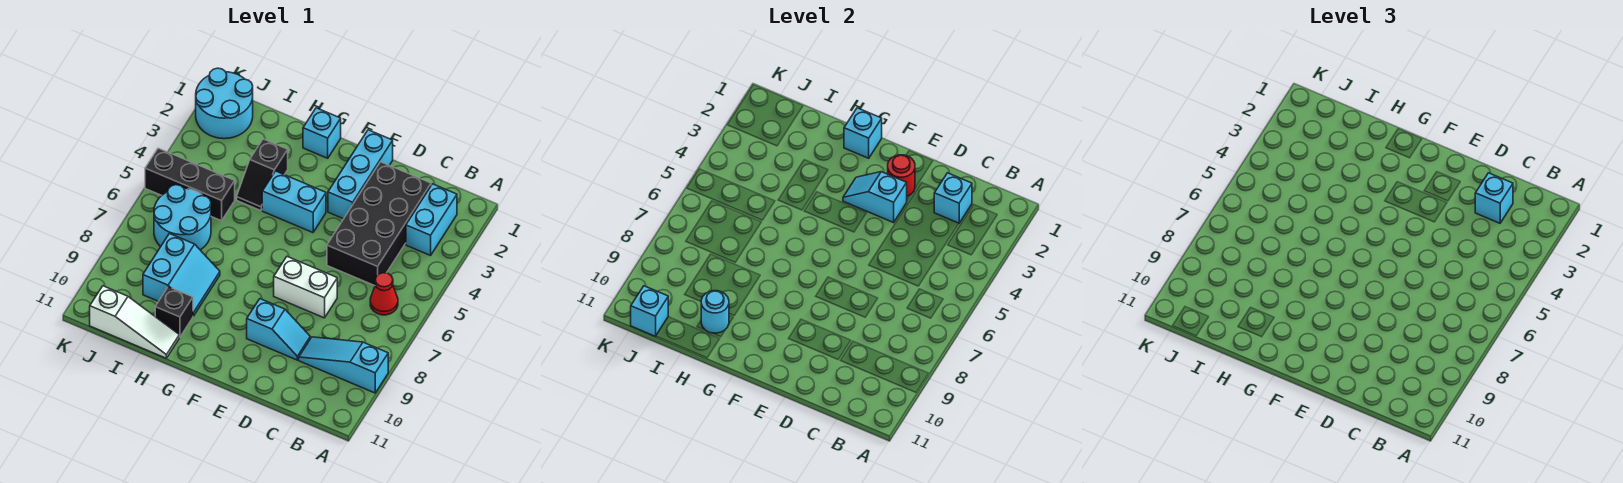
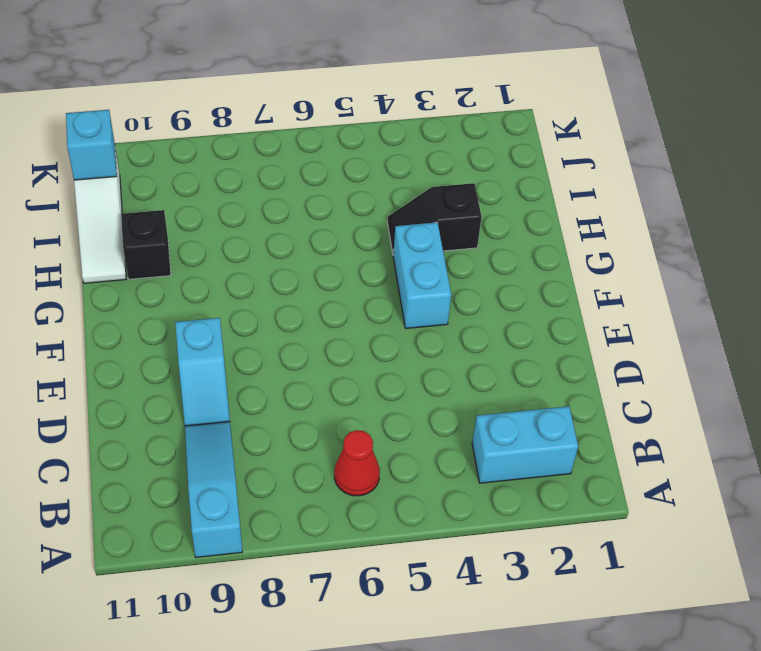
none -> black brick C2:D5 level 1
none -> white brick D7:E7 level 1
none -> cyan brick E1:E3 level 1

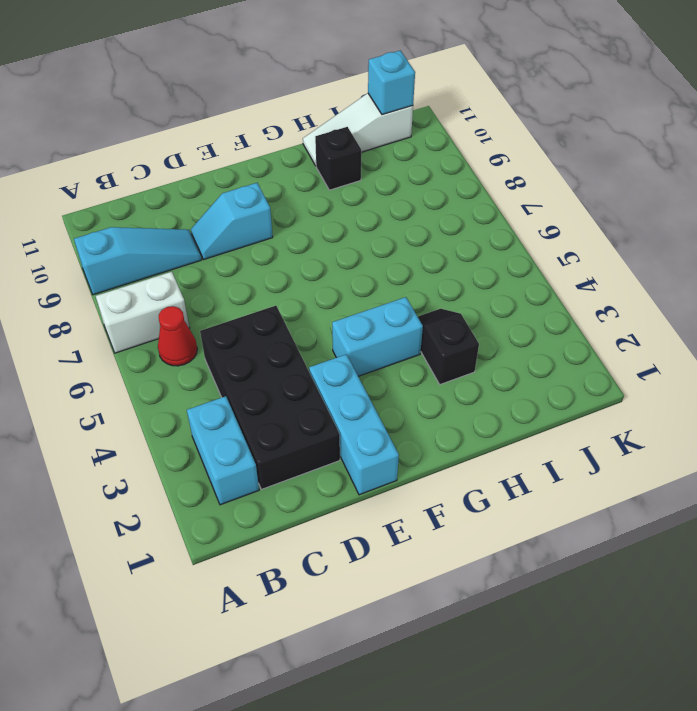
white brick A7:B7 level 1 -> white brick D7:E7 level 1
none -> cyan brick G1 level 1
none -> cyan slope H8:I9 level 1 top I
none -> black brick I5:K5 level 1

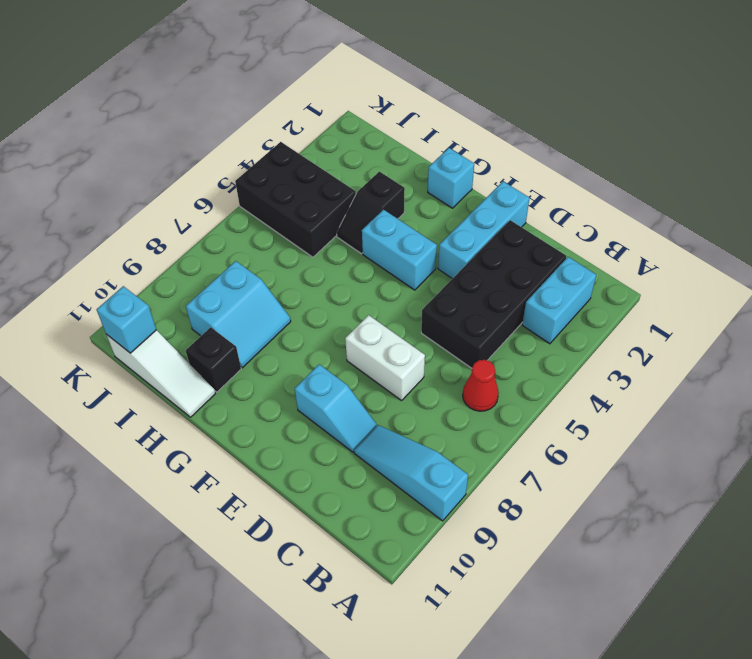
black brick I4:K5 level 1 -> black brick I5:K5 level 1
none -> cyan round brick I6:J7 level 1
none -> cyan round brick J1:K2 level 1
none -> cyan brick C2 level 2

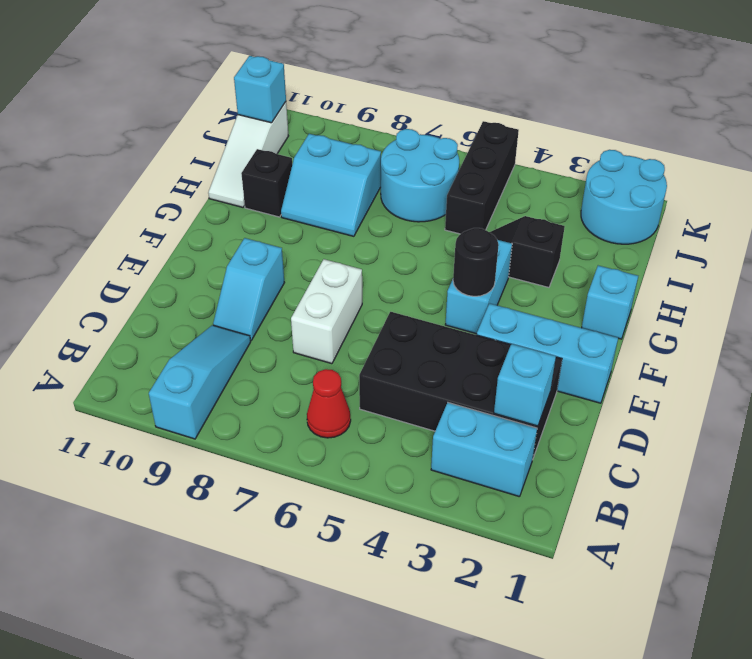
black round brick F4 level 2 -> none
none -> red round brick E2 level 2
none -> cyan slope E3:F3 level 2 top E
none -> cyan brick G1 level 2

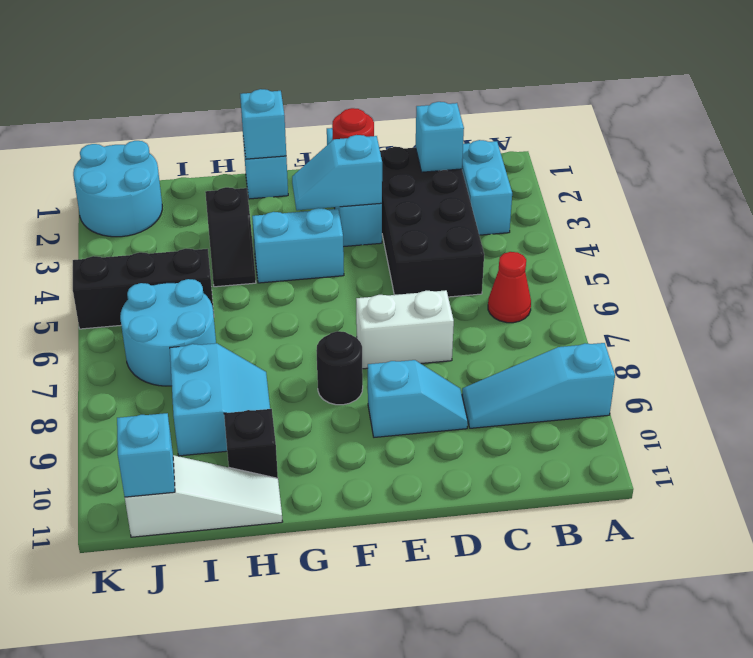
black round brick F8 level 1 -> none
none -> cyan round brick H10 level 2
none -> cyan brick C2 level 3

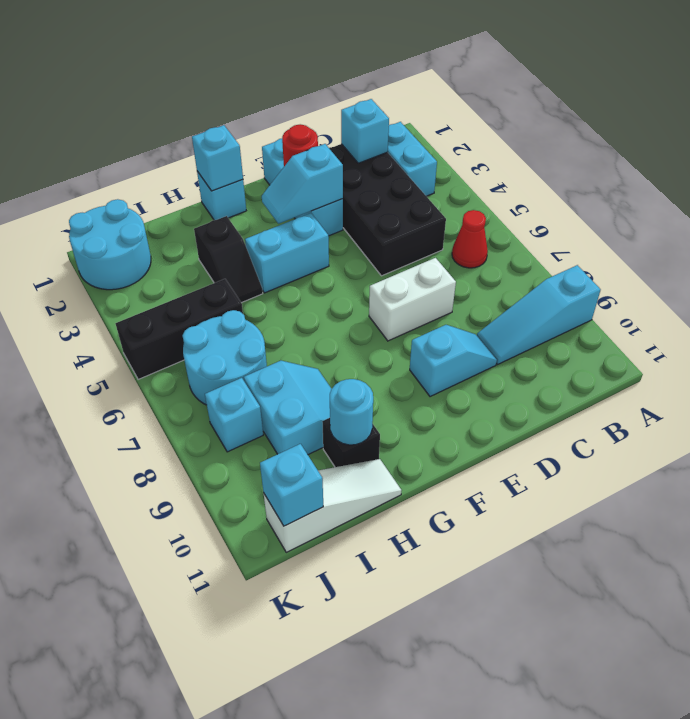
cyan brick J8 level 1 -> cyan brick C2 level 3

